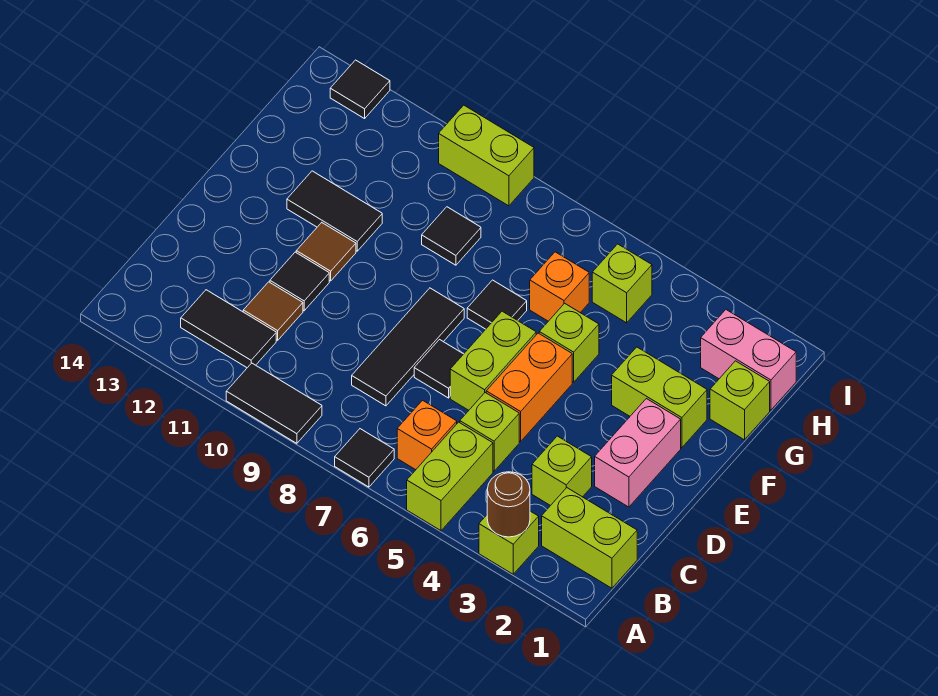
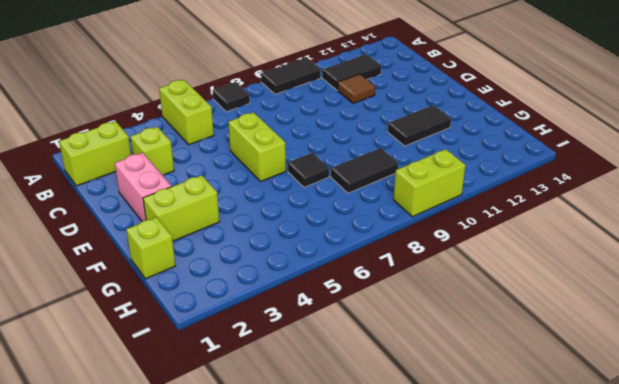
black tile G8:G9 level 1 -> black tile G9 level 1
none -> lime brick A3 level 1
none -> orange brick B6 level 1
none -> lime brick C5 level 1

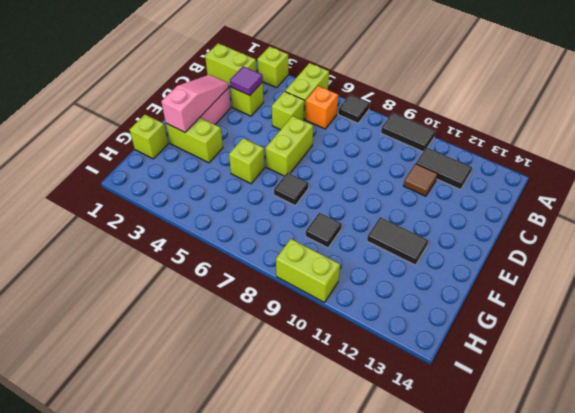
purple tile C3 level 2 -> none
pink slope D2:F2 level 2 top F -> none
none -> black tile C8:E8 level 1
none -> orange brick D5:E5 level 1
none -> black tile D7 level 1

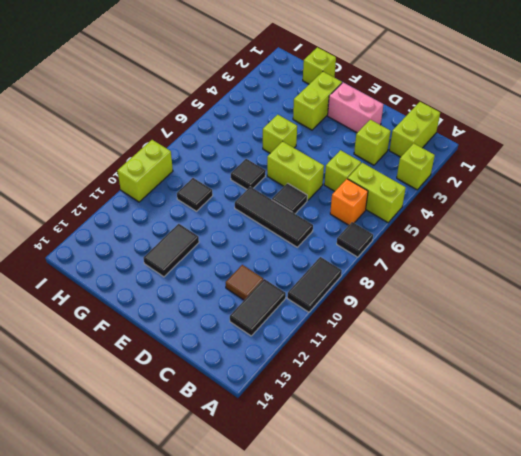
none -> orange brick D5:E5 level 1
none -> black tile D11 level 1
none -> brown tile E11 level 1

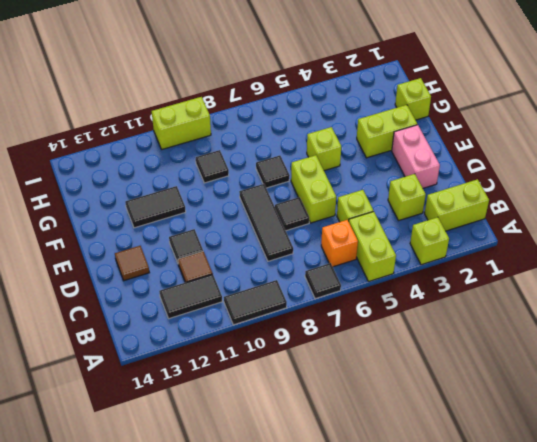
brown tile D13 level 1 -> brown tile E11 level 1
none -> orange brick D5:E5 level 1
none -> orange brick G6 level 1
none -> pink brick H1:H2 level 1

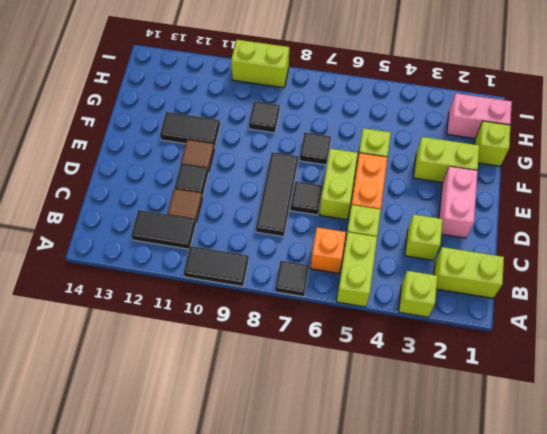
none -> orange brick G6 level 1
none -> lime brick H5 level 1
none -> black tile I13 level 1

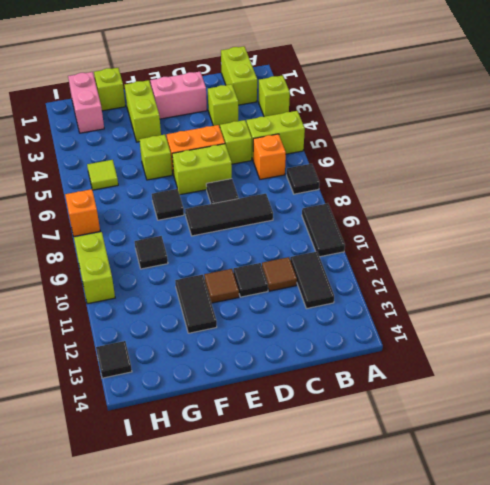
lime tile H5 level 1 -> lime brick H5 level 1
orange brick I7 level 1 -> orange brick G6 level 1
none -> brown round brick A3 level 2

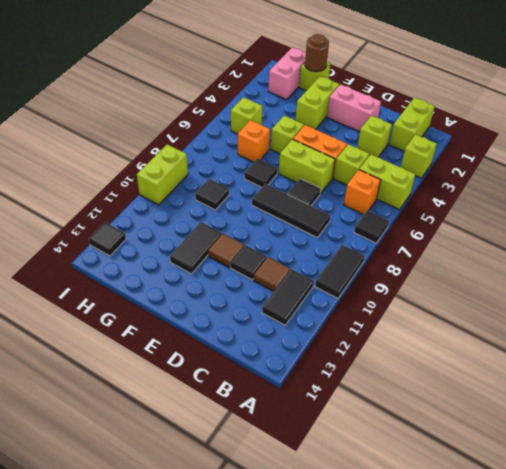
brown round brick G1 level 2 -> brown round brick A3 level 2

